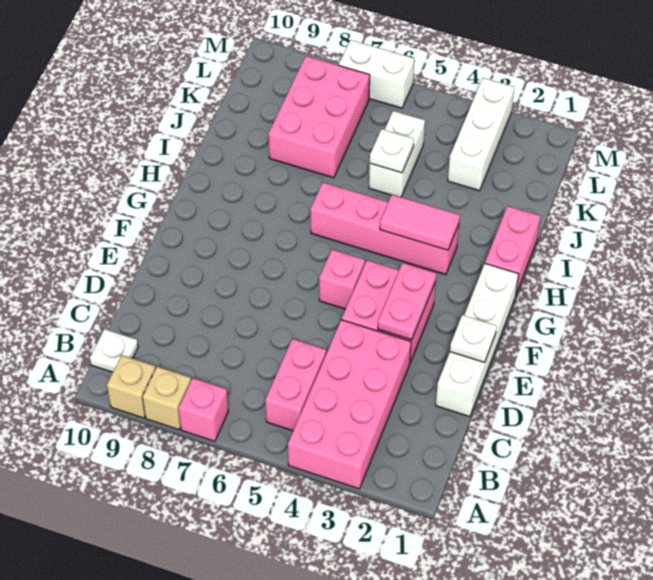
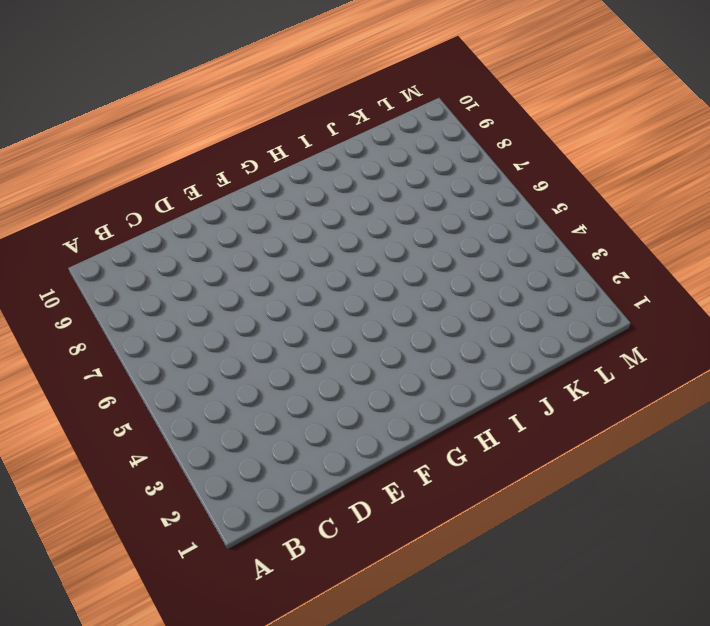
none -> pink brick A3:D4 level 1
none -> pink brick A7 level 1
none -> tan brick A8 level 1

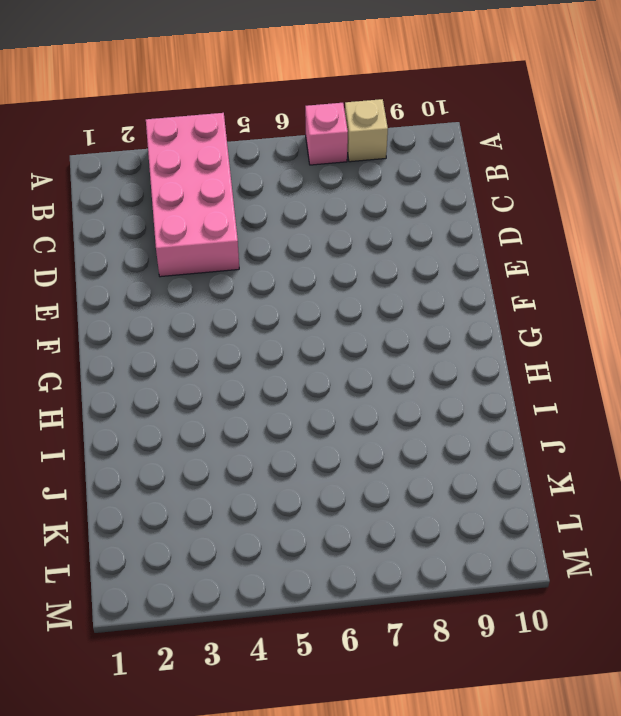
none -> tan brick A9 level 1
none -> pink brick B5:C5 level 1
none -> white plate B10 level 1

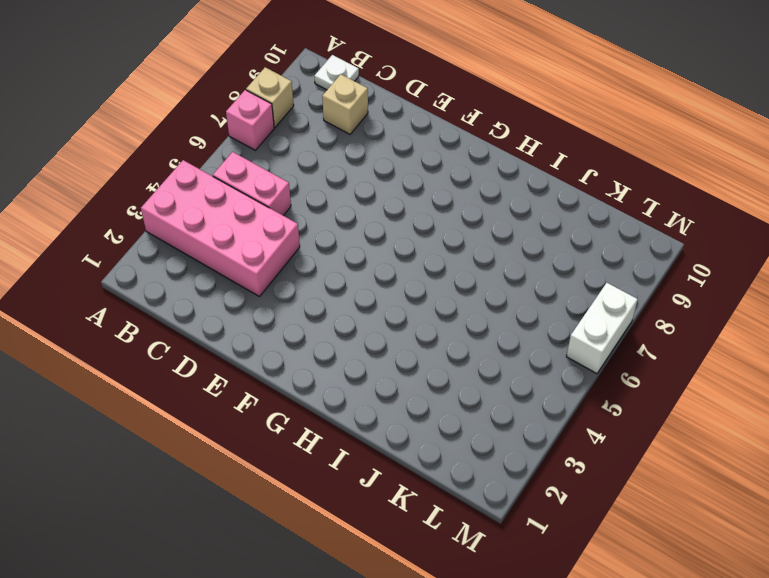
tan brick C9 level 1 -> tan brick A9 level 1
none -> white brick D1:G1 level 1
none -> pink brick E3:F4 level 1
none -> pink brick F5 level 1

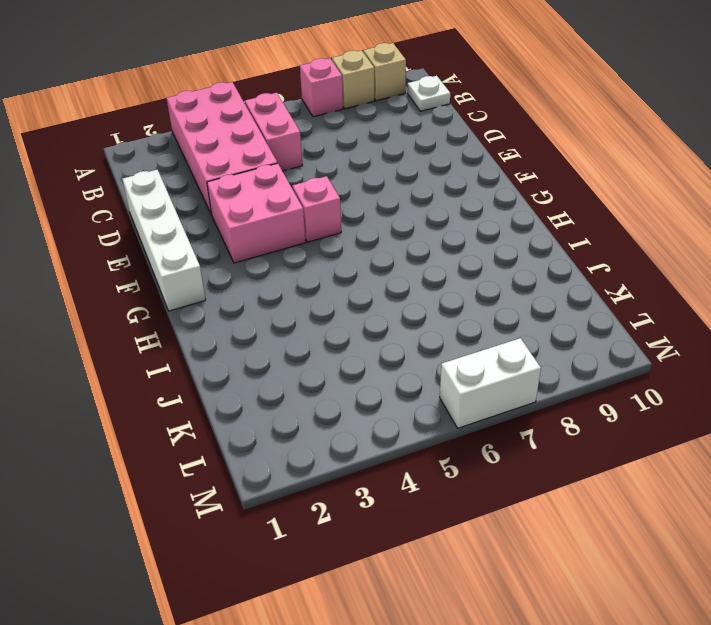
none -> pink brick H1:I1 level 1
none -> pink brick H3:H6 level 1
none -> white brick J5:K5 level 1

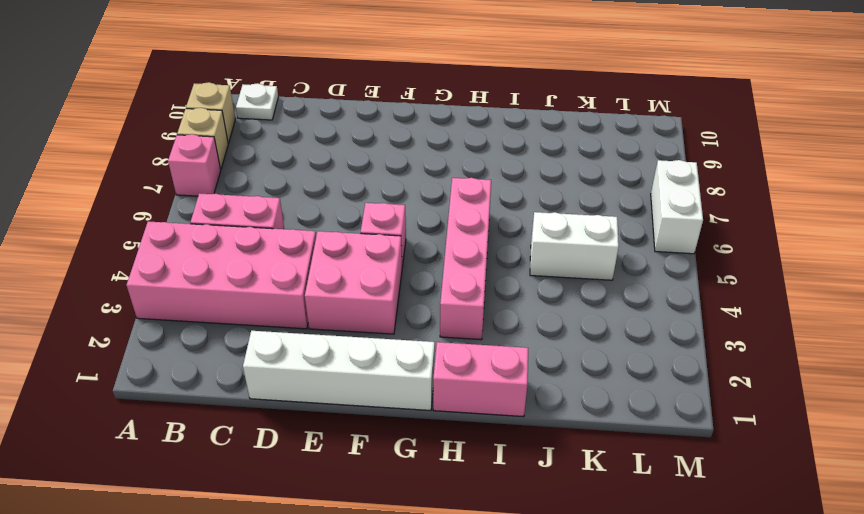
none -> pink brick J7:L8 level 1
none -> white brick K3:M3 level 1
none -> white plate E1 level 2

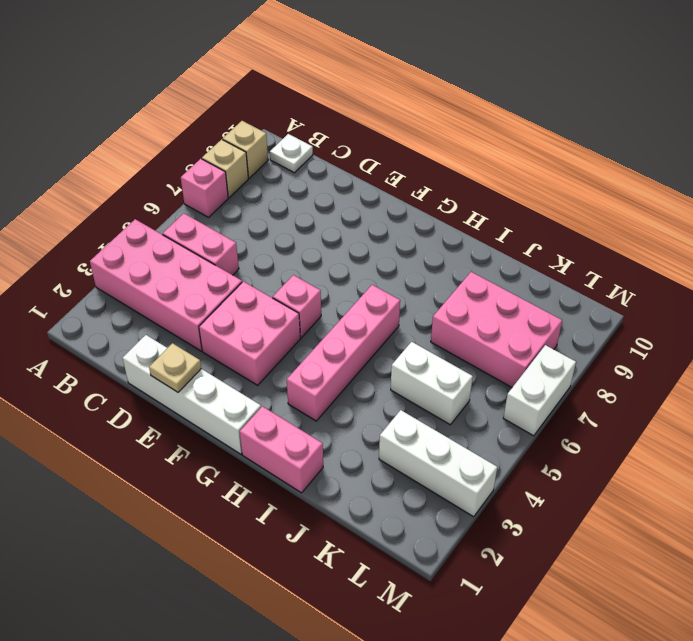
tan plate E1 level 2 -> white plate E1 level 2
none -> pink plate E3:F3 level 2
none -> pink tile H3:H4 level 2
none -> white plate J5 level 2

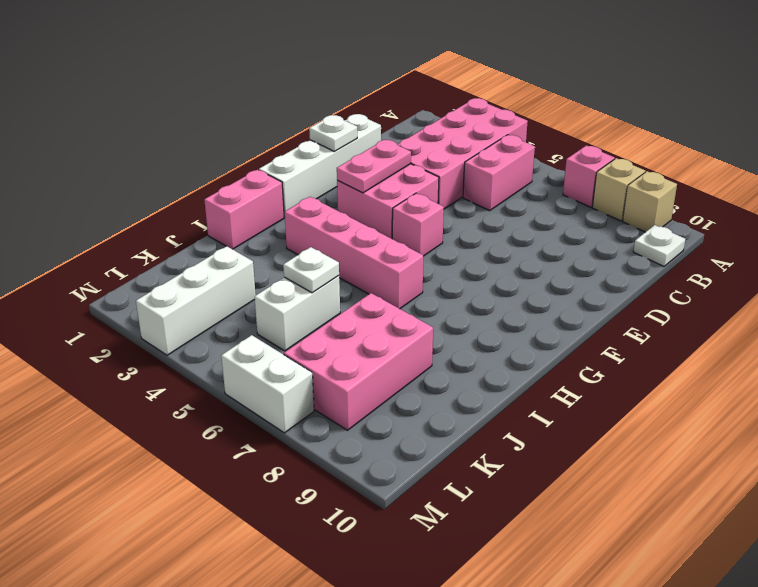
none -> pink tile H3:H4 level 2

